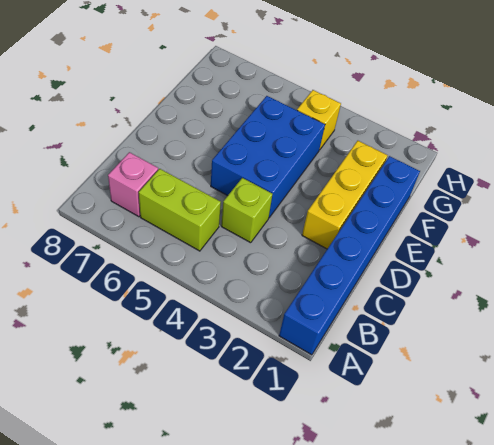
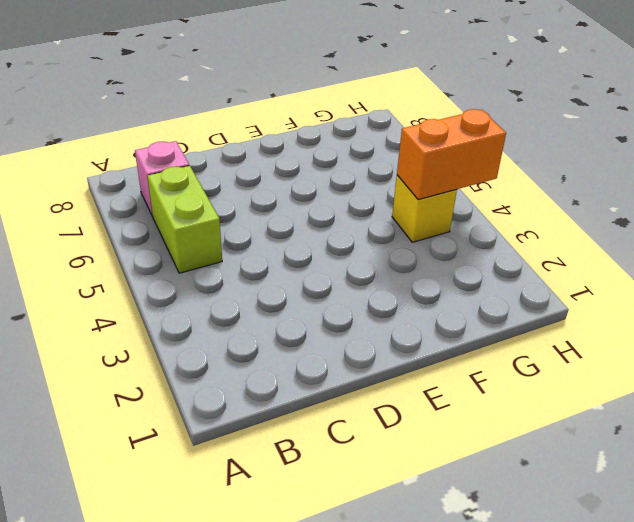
orange brick G4:H4 level 2 -> none
none -> blue brick A1:F1 level 1
none -> lime brick C4 level 1

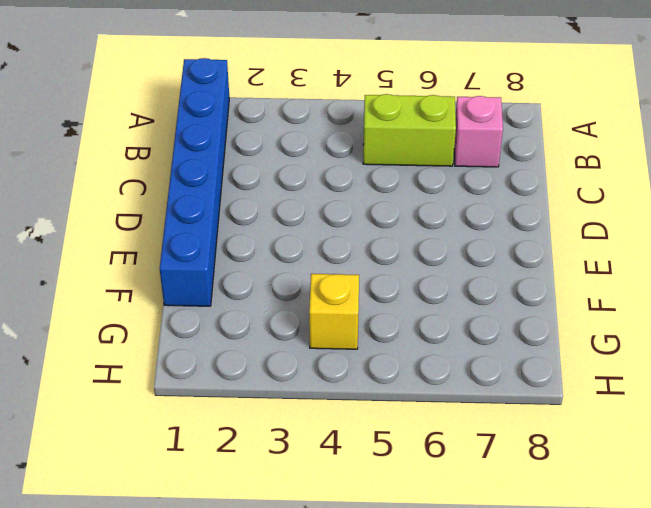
none -> lime brick C4 level 1
none -> yellow brick D2:F2 level 1

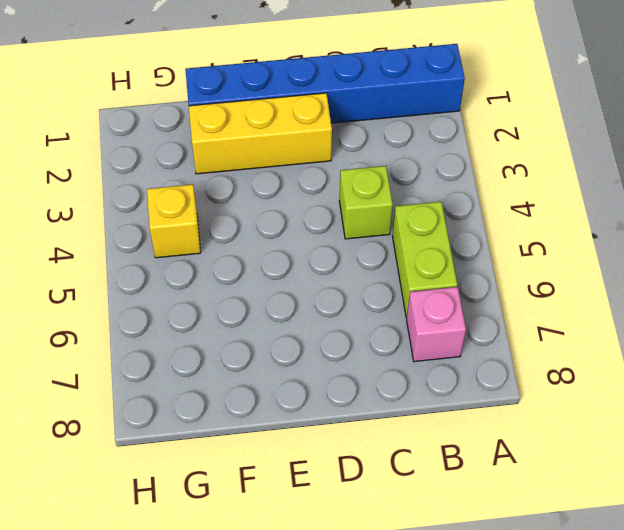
none -> blue brick D4:F5 level 1

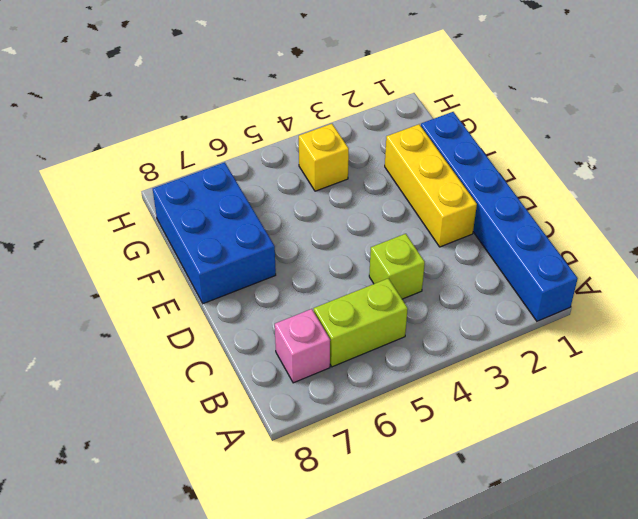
blue brick E7:G8 level 1 -> blue brick D4:F5 level 1

